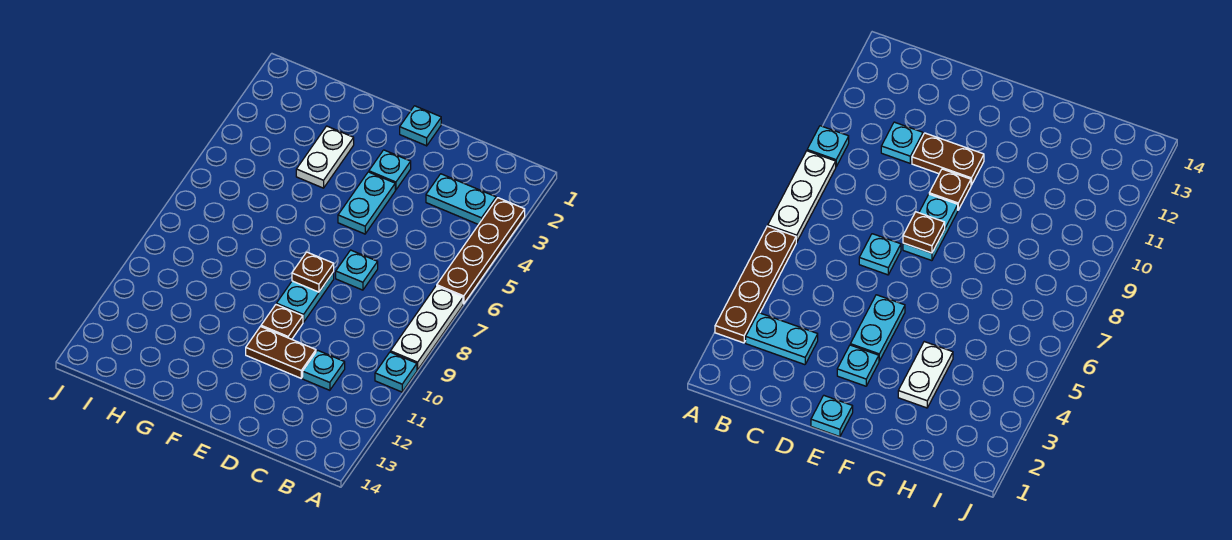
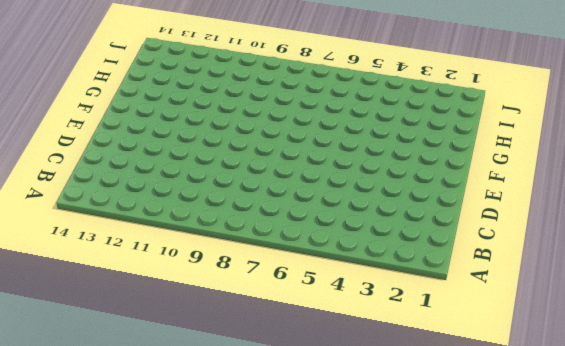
none -> brown plate A3:A6 level 1
none -> white plate A7:A9 level 1
none -> cyan plate A10 level 1

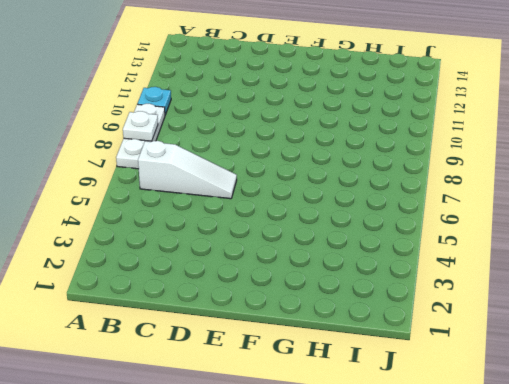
white plate A8 level 2 -> none
white slope B6:D6 level 1 top B -> none
none -> brown plate A3:A6 level 1
none -> cyan plate B3:C3 level 1
none -> cyan plate C11 level 1

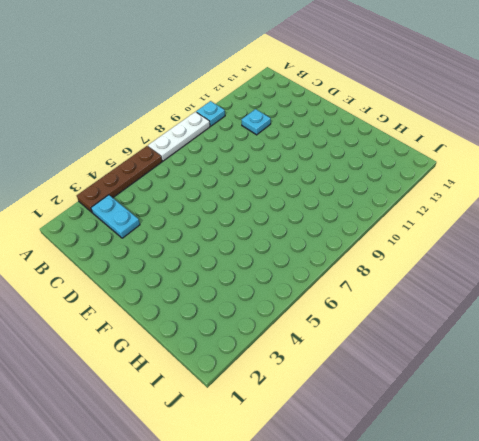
none -> cyan plate D7 level 1
none -> brown plate D11:E11 level 1
none -> cyan plate E1 level 1

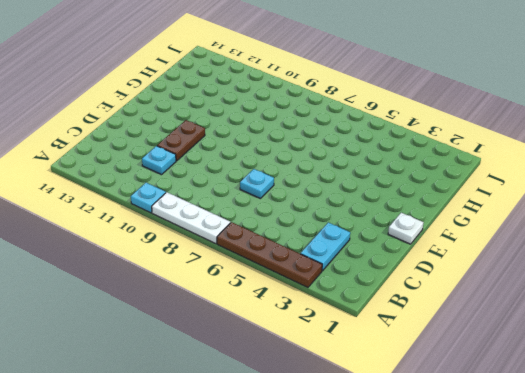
white plate E1 level 1 -> cyan plate E1 level 1
none -> cyan plate E3 level 1
none -> cyan plate E4:E5 level 1
none -> cyan plate E8:E9 level 1

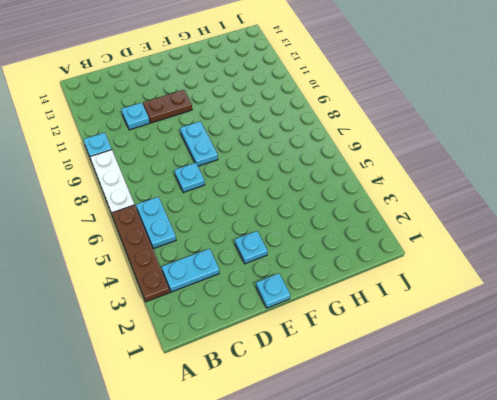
cyan plate B5:B6 level 1 -> cyan plate E4:E5 level 1
none -> brown plate E10 level 1
none -> white plate G3:G4 level 1
none -> brown plate E8 level 2

